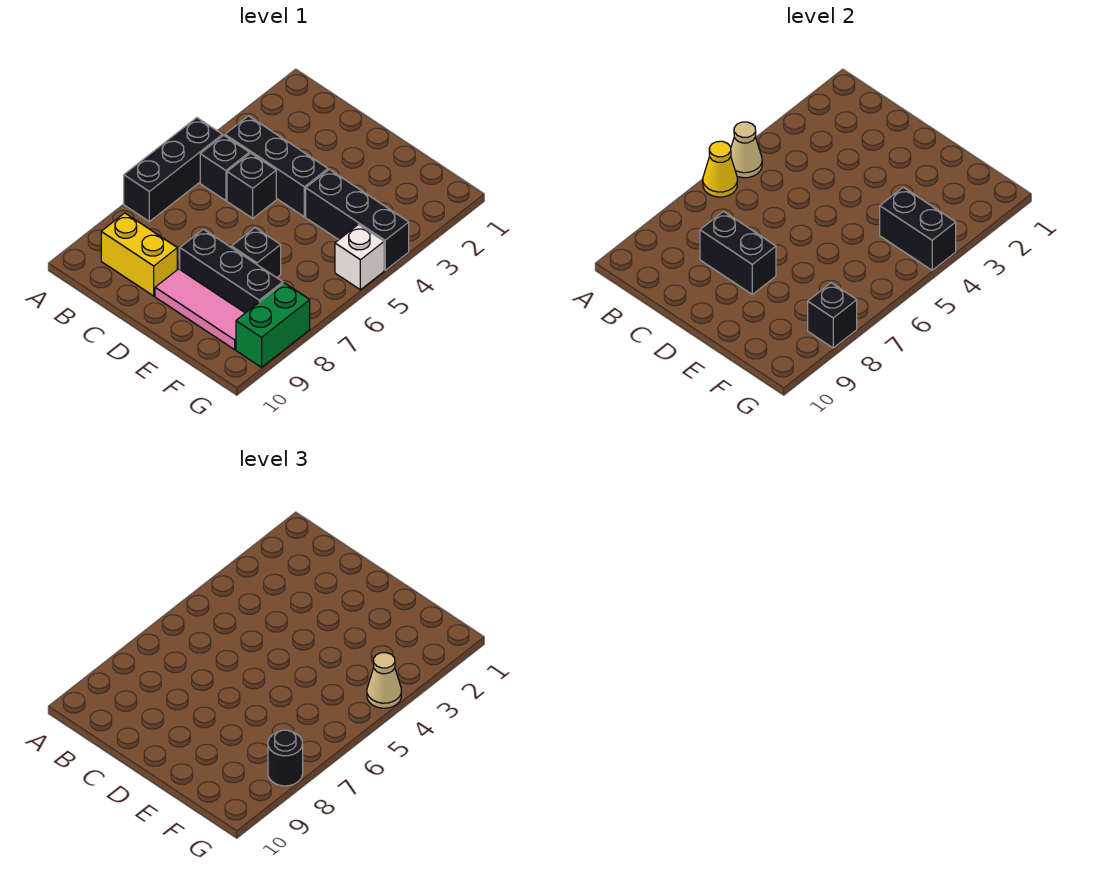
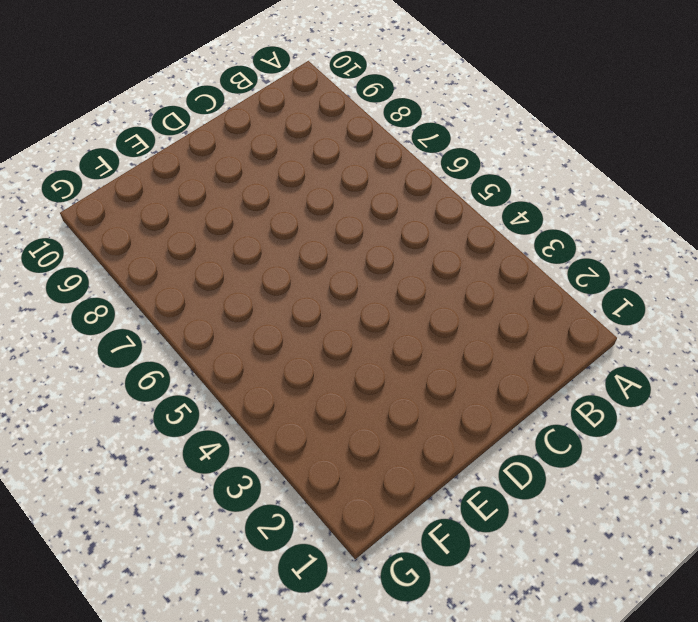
none -> black brick A5:A7 level 1
none -> black brick B4:D4 level 1
none -> black brick B5 level 1

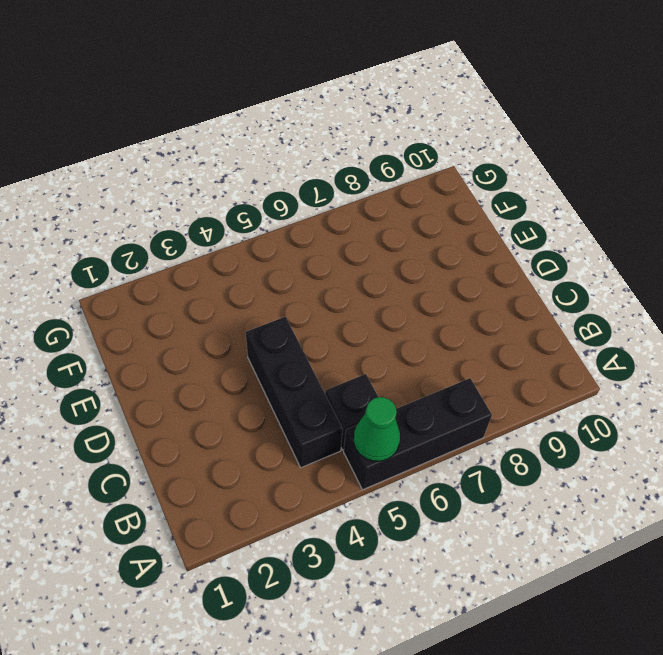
green cone A5 level 2 -> tan cone A5 level 2
none -> yellow brick B9:C9 level 1
none -> black brick C5 level 1
none -> black brick D8:F8 level 1

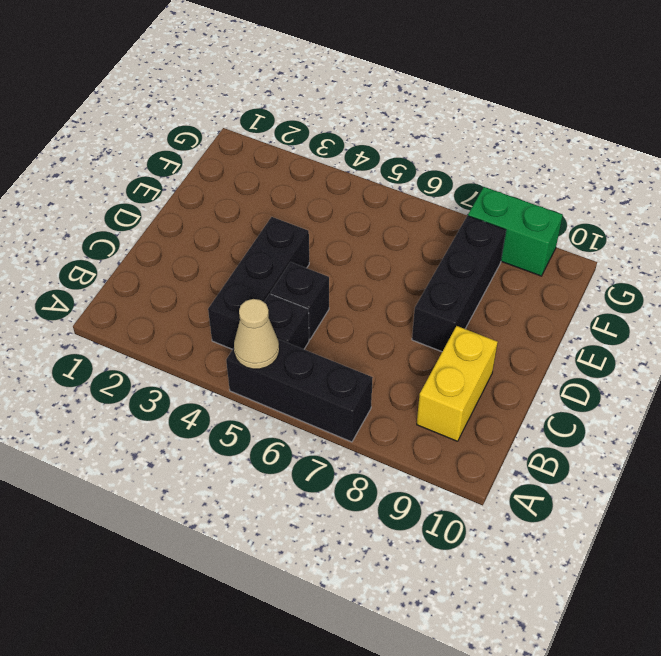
none -> pink tile D9:F9 level 1
none -> black brick E4:G4 level 1
none -> black brick E7 level 1

